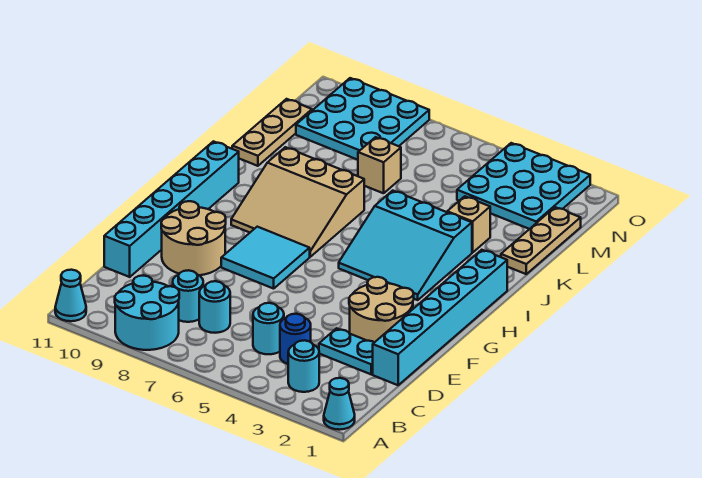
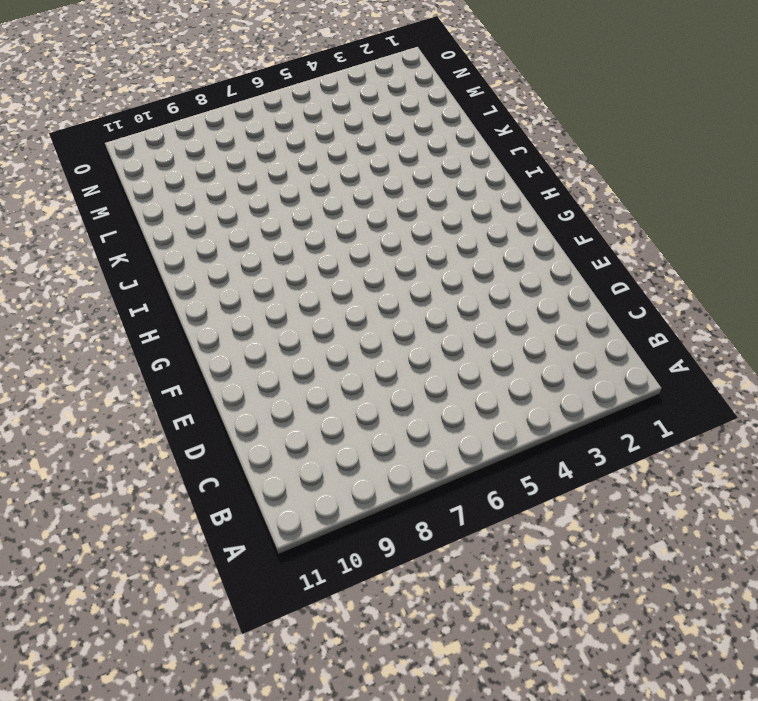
none -> cyan cone A1 level 1
none -> cyan round brick A8:B9 level 1
none -> cyan cone A11 level 1

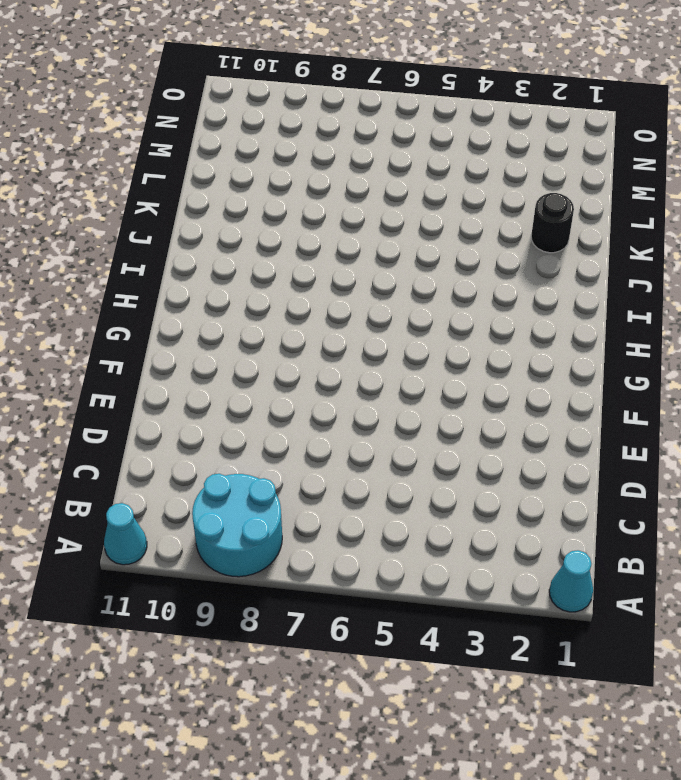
black round brick K2 level 1 -> none
none -> cyan round brick B3 level 1
none -> blue round brick C4 level 1
none -> cyan round brick C5 level 1

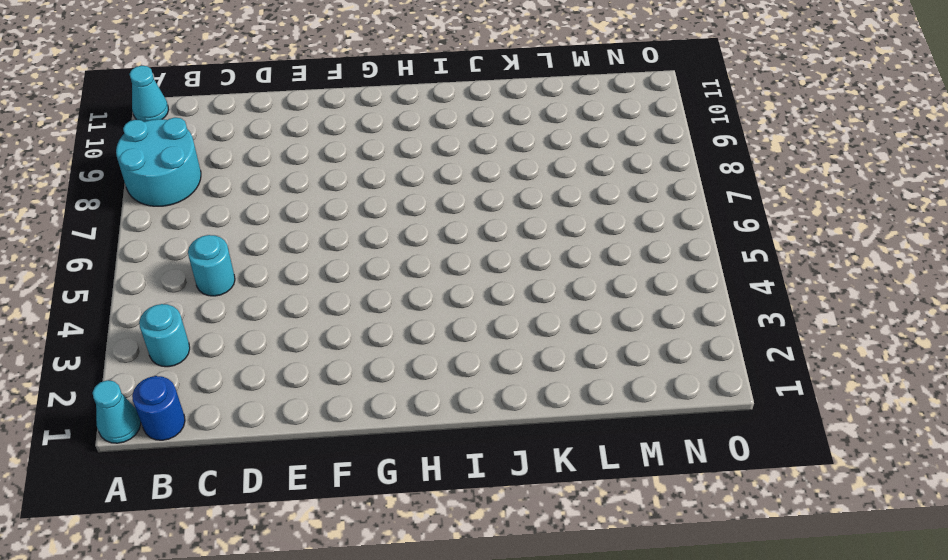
blue round brick B1 level 1 -> blue round brick C4 level 1
none -> cyan round brick C7 level 1
none -> cyan round brick C8 level 1
none -> cyan brick D1:I1 level 1

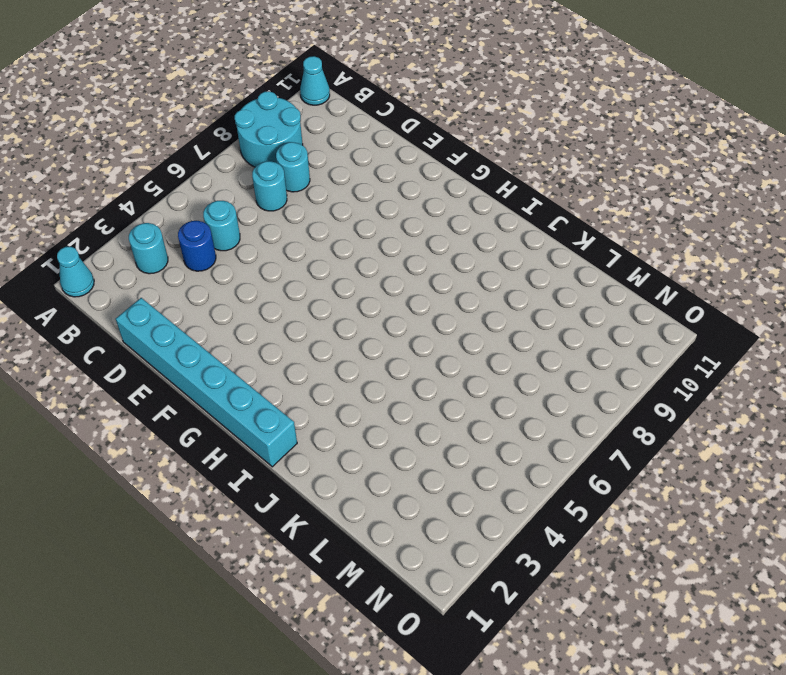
none -> cyan plate D2:D3 level 1
none -> cyan brick D11:I11 level 1
none -> tan round brick E2:F3 level 1

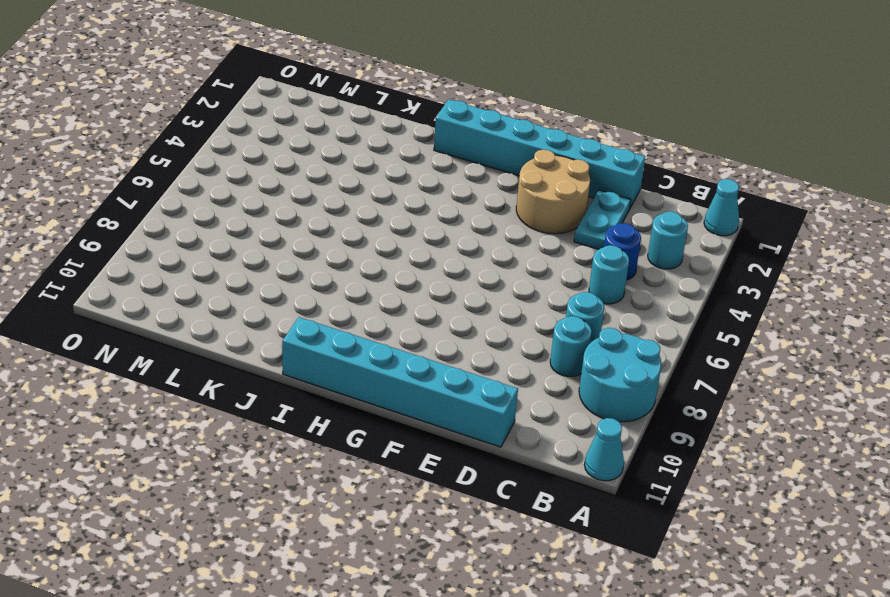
none -> tan round brick E9:F10 level 1
none -> cyan tile F7:G8 level 1
none -> cyan slope H3:J5 level 1 top J

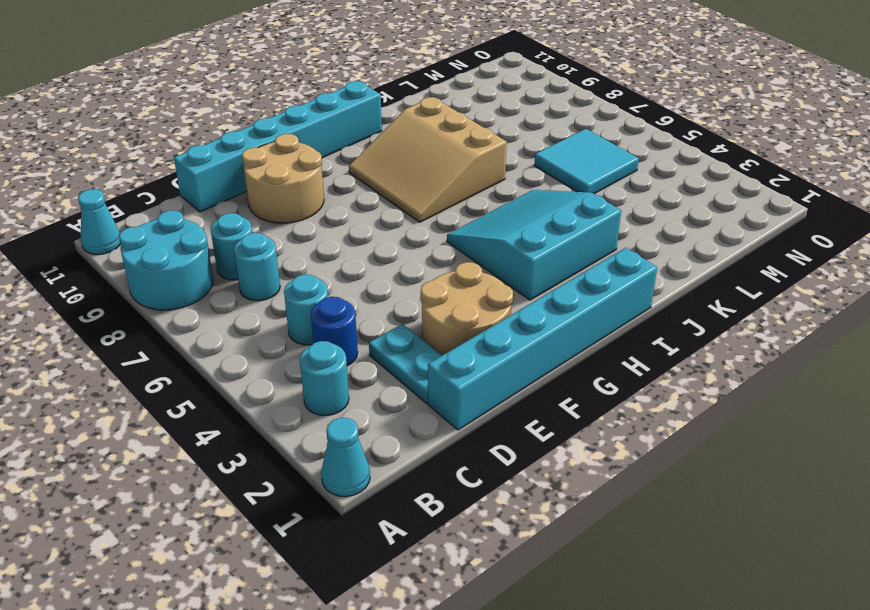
cyan slope H3:J5 level 1 top 3 -> cyan slope H3:J5 level 1 top J
cyan tile L5:M6 level 1 -> cyan tile F7:G8 level 1
none -> tan plate K1:M1 level 1
none -> tan brick K3 level 1
none -> tan plate K11:M11 level 1

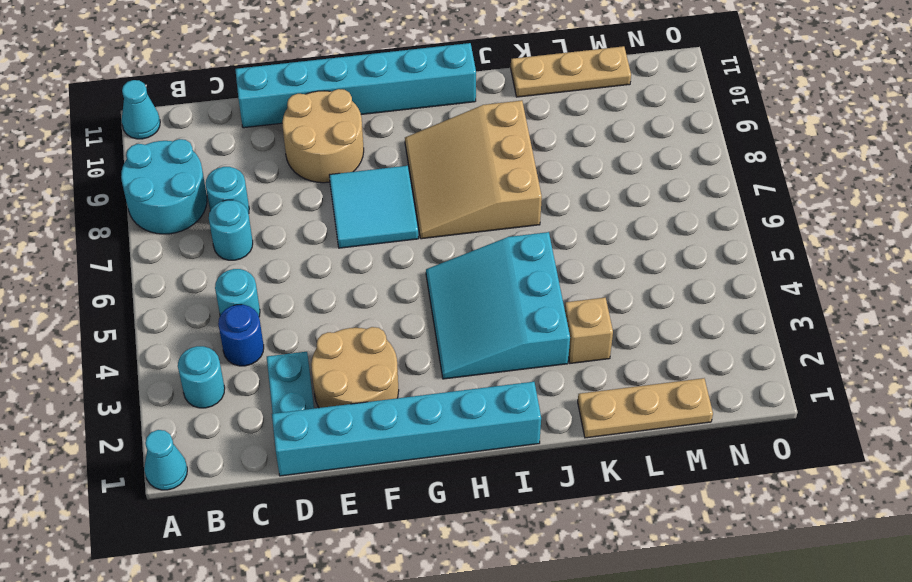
none -> tan brick L7 level 1
none -> cyan plate M2:O4 level 1
none -> cyan plate M8:O10 level 1

